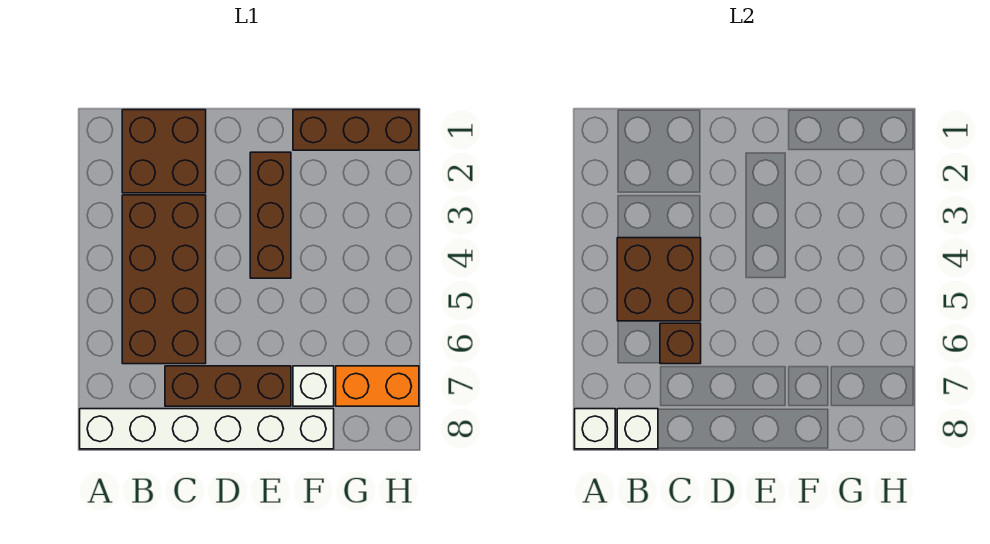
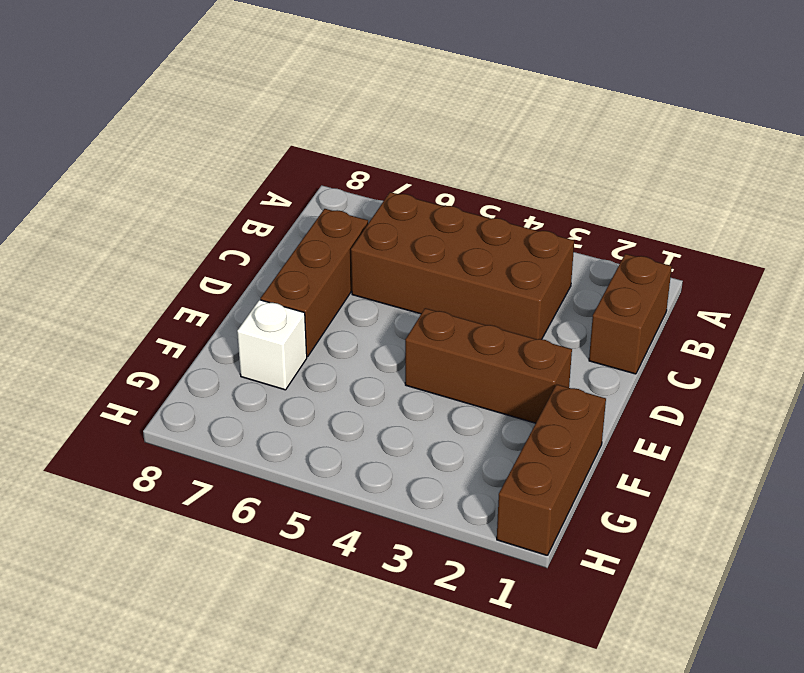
brown brick B1:C1 level 1 -> brown brick B1:C2 level 1
none -> white brick A8:F8 level 1
none -> orange brick G7:H7 level 1
none -> white brick A8 level 2

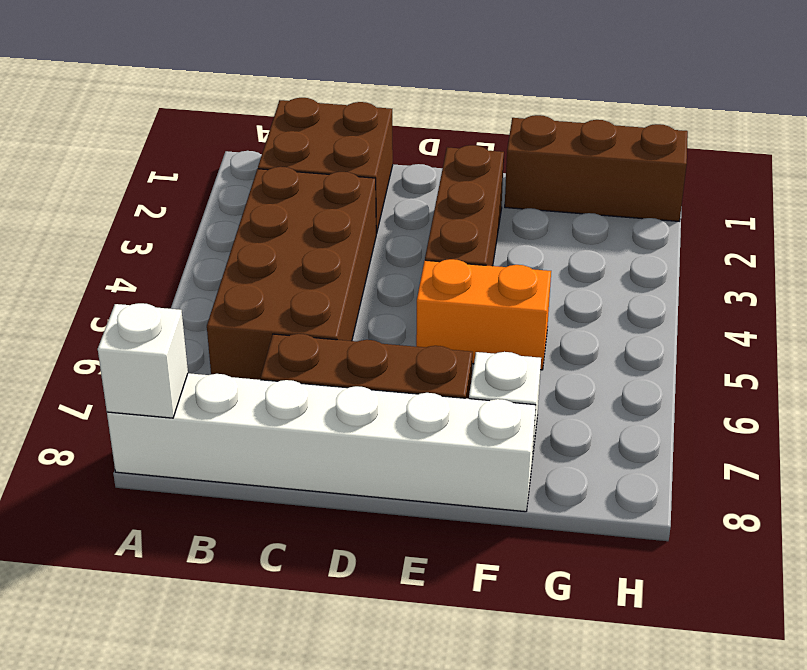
orange brick E5:F5 level 1 -> orange brick G7:H7 level 1
none -> brown brick B4:C5 level 2
none -> white brick B8 level 2
none -> brown brick C6 level 2

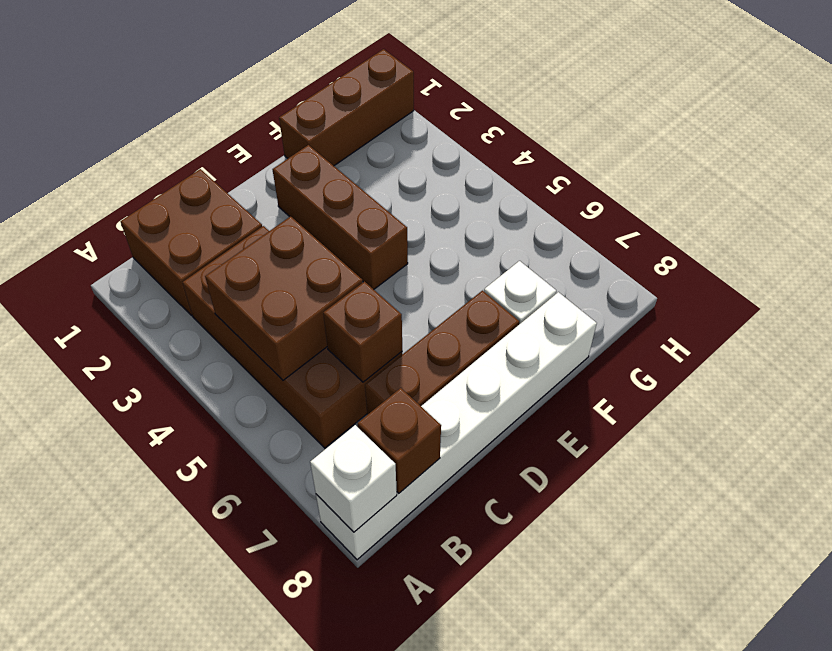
brown brick B8 level 2 -> white brick B8 level 2
none -> orange brick G7:H7 level 1

